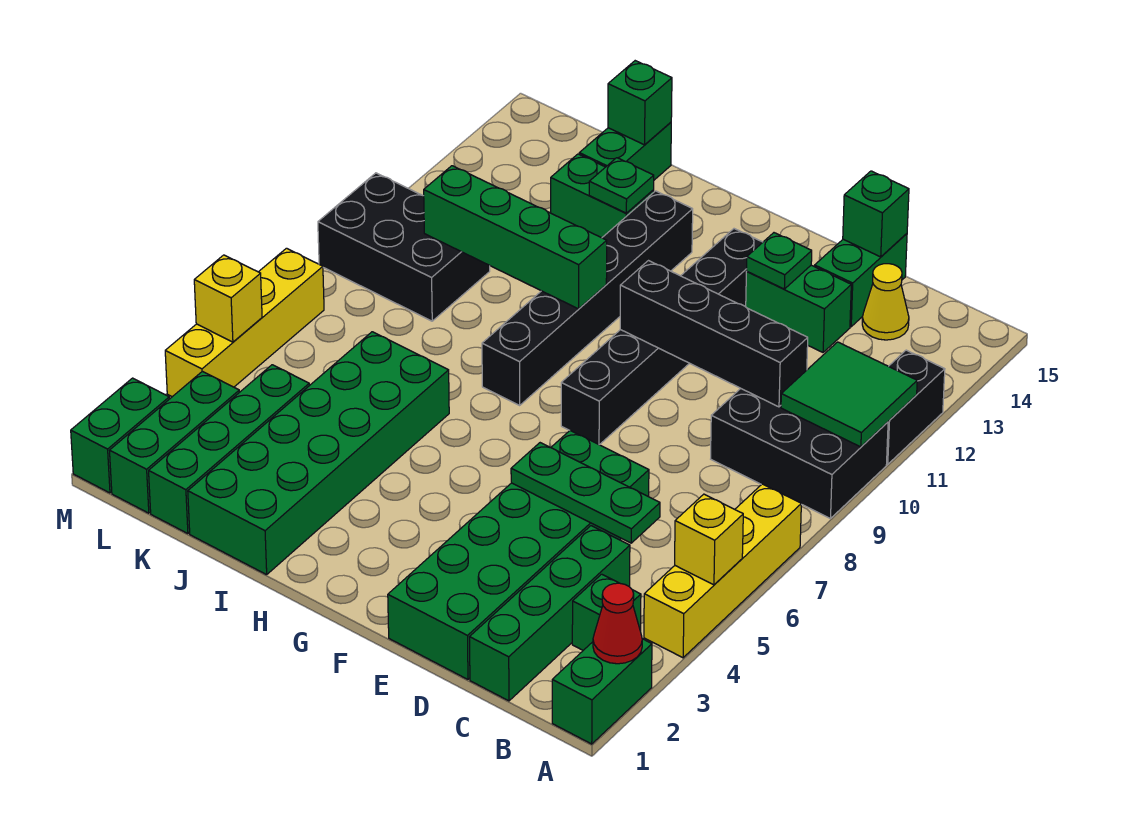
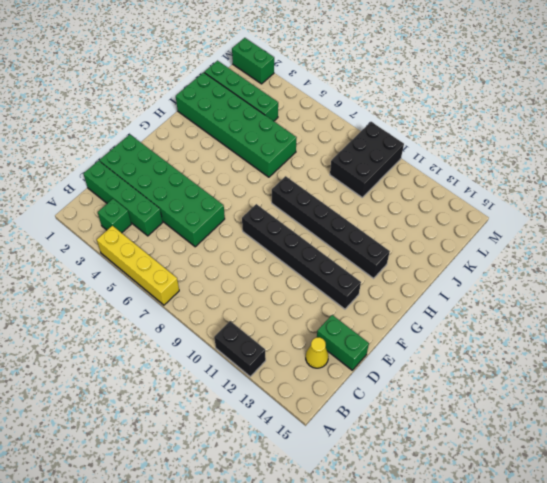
none -> green brick A1:A2 level 1
none -> black brick A9:C10 level 1
none -> green brick D13:E13 level 1
none -> green brick I13:J13 level 1

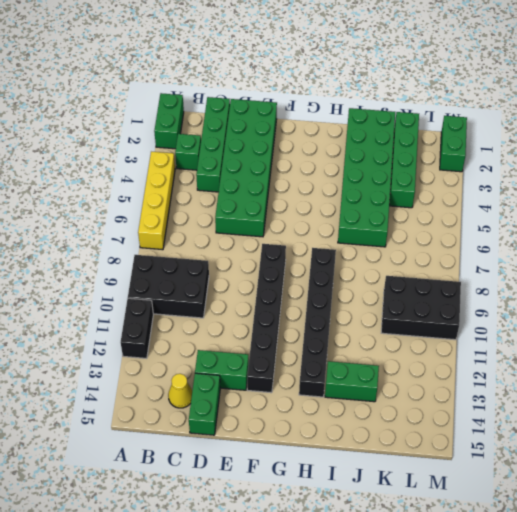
none -> green brick J14:J15 level 1
none -> green brick L1:L3 level 1
none -> yellow brick M4:M7 level 1
none -> red cone A2 level 2

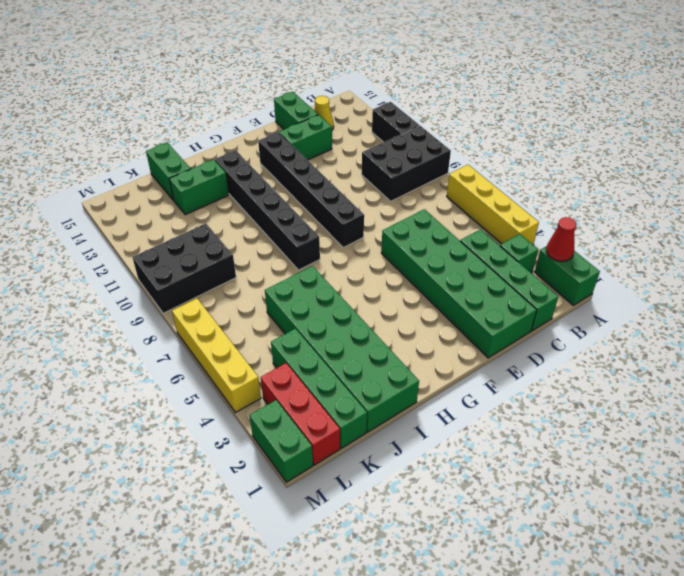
red brick L1:L3 level 1 -> green brick L1:L3 level 1
none -> yellow brick A5 level 2
none -> green tile A10:B11 level 2
none -> green plate C5:E5 level 2
none -> black brick C10:F10 level 2

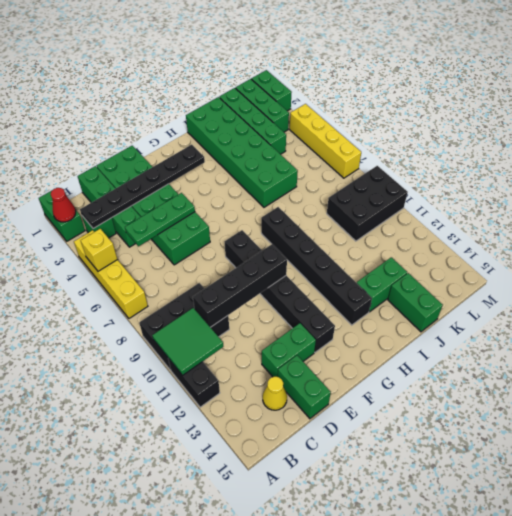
black plate B3:G3 level 2 -> none
none -> green brick D15 level 2
none -> green plate E13 level 2
none -> green brick H10:K10 level 2
none -> green plate I13 level 2

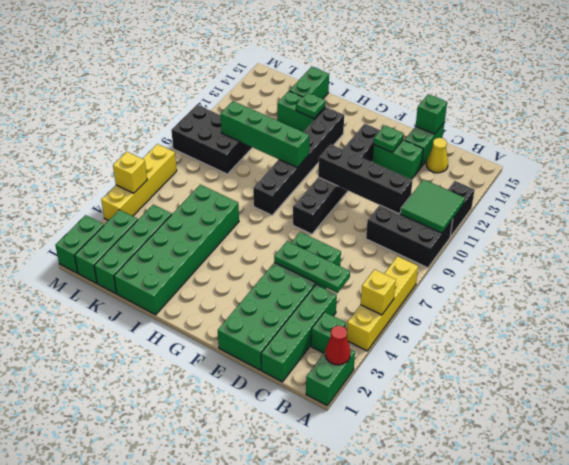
none -> green brick J15 level 2

